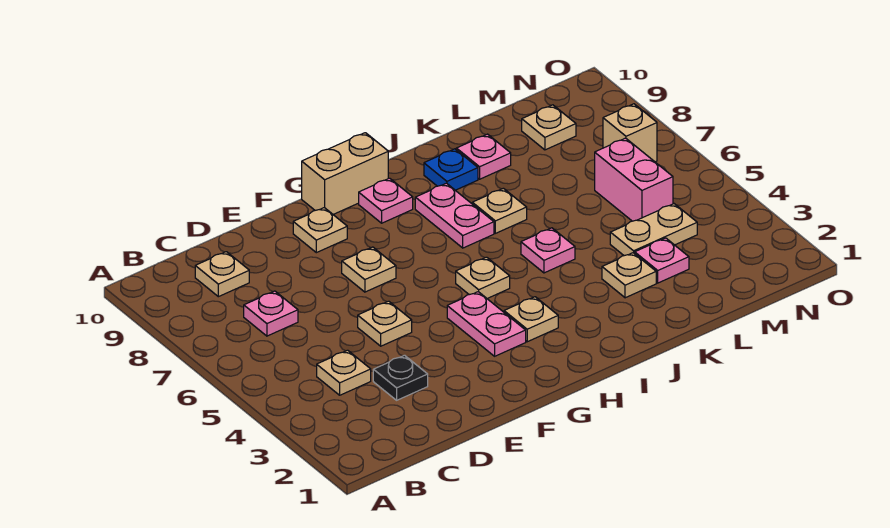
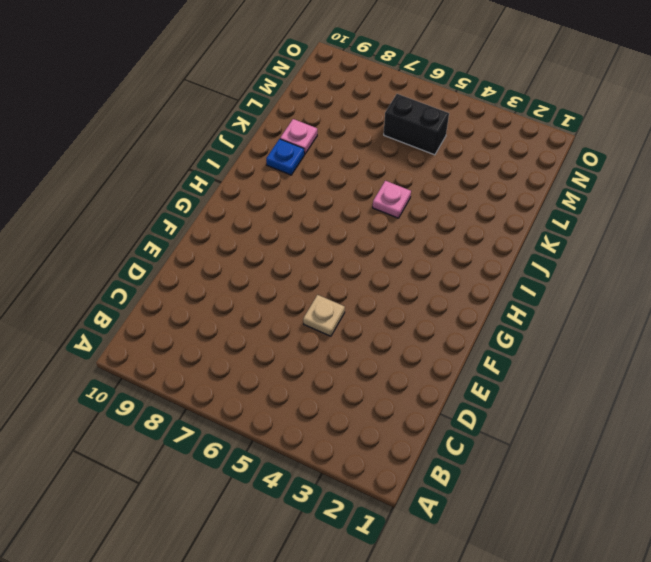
black brick M5:M6 level 1 -> pink brick M5:M6 level 1
none -> tan plate C4 level 1
none -> pink plate C7 level 1
none -> tan plate C9 level 1

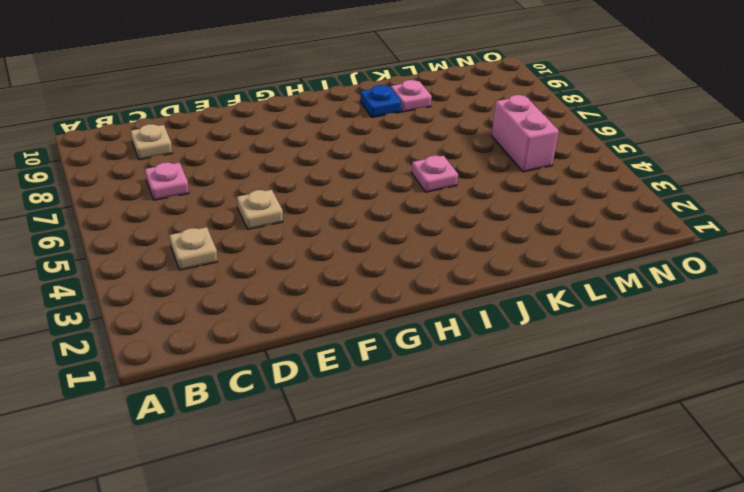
none -> black plate D3 level 1
none -> tan plate F7 level 1
none -> tan plate F9 level 1

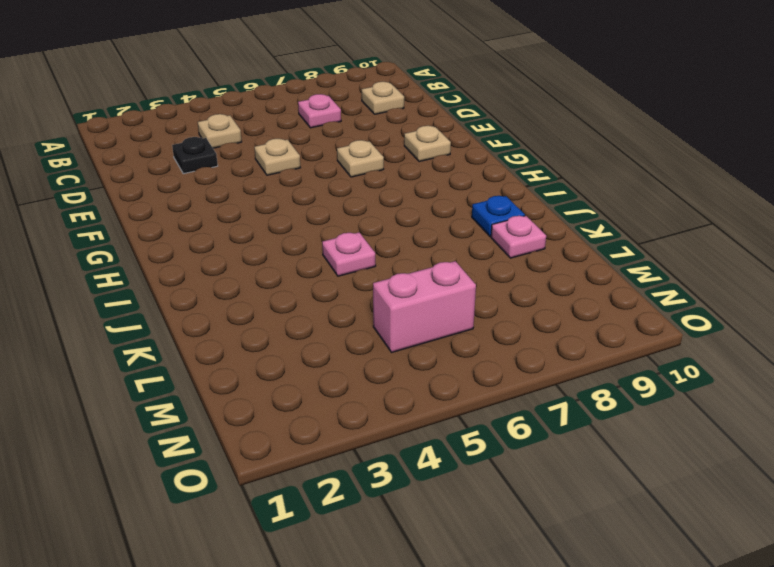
none -> pink plate G3:G4 level 1
none -> tan brick G10:H10 level 1
none -> tan plate H3 level 1

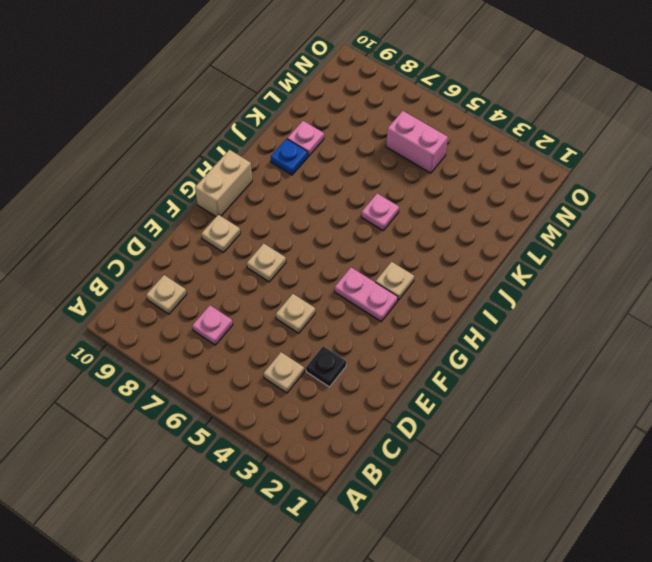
none -> tan plate H5 level 1
none -> pink plate H9 level 1
none -> pink plate I7:I8 level 1

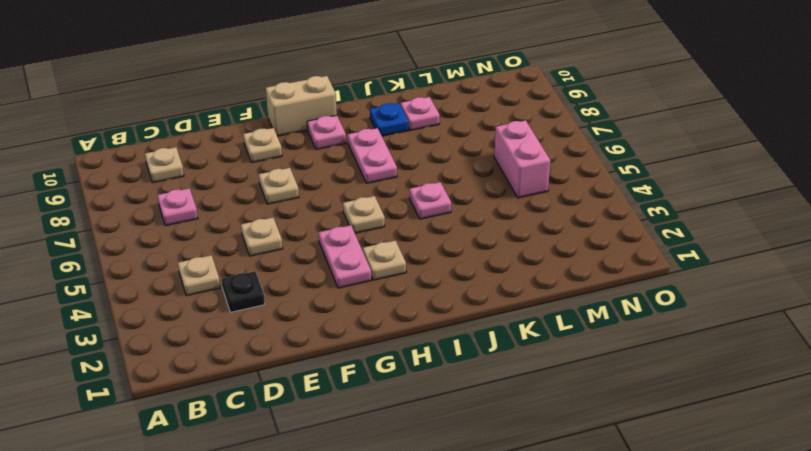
none -> tan plate J7 level 1
none -> tan plate K3 level 1
none -> pink plate L3 level 1

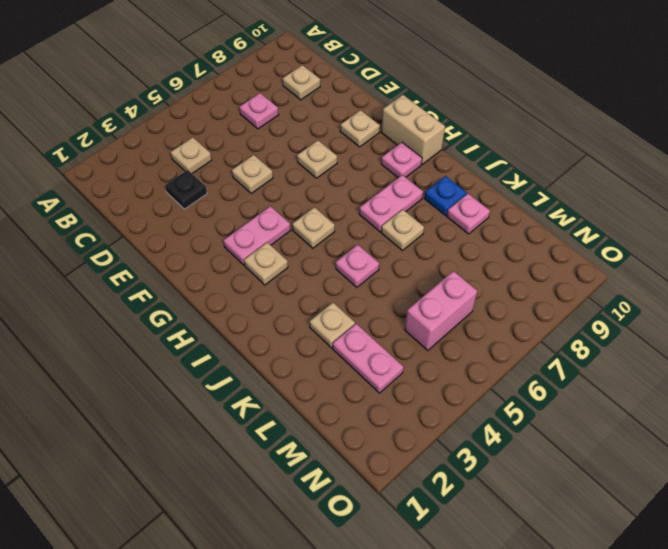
pink plate L3:M3 level 1 -> pink plate L3 level 1
none -> tan plate L4:M4 level 1
none -> tan plate M9 level 1
none -> tan brick N7 level 1

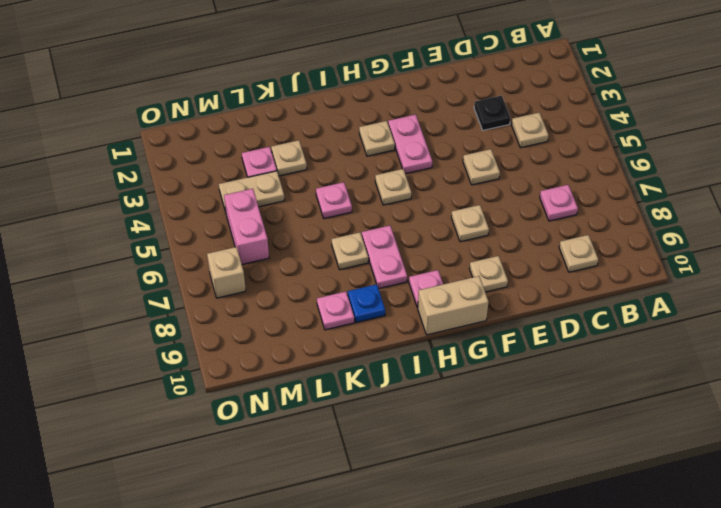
none -> tan plate M9 level 1

